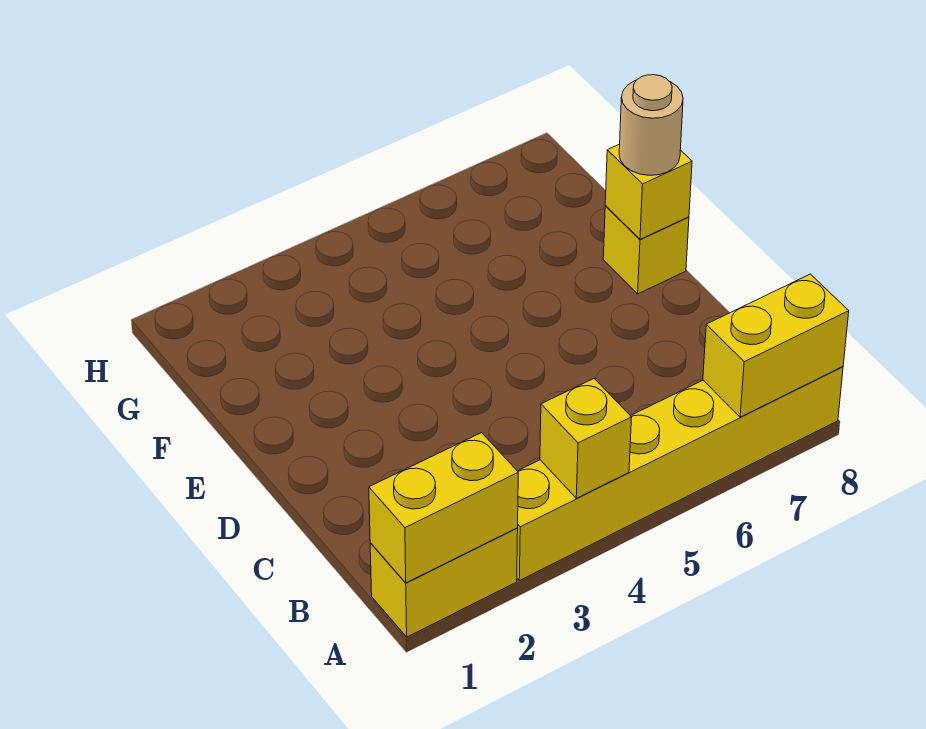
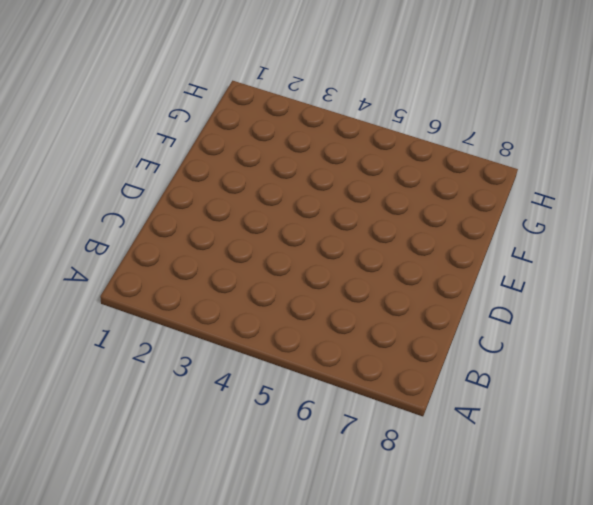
none -> yellow brick A1:A2 level 1
none -> yellow brick A3:A8 level 1

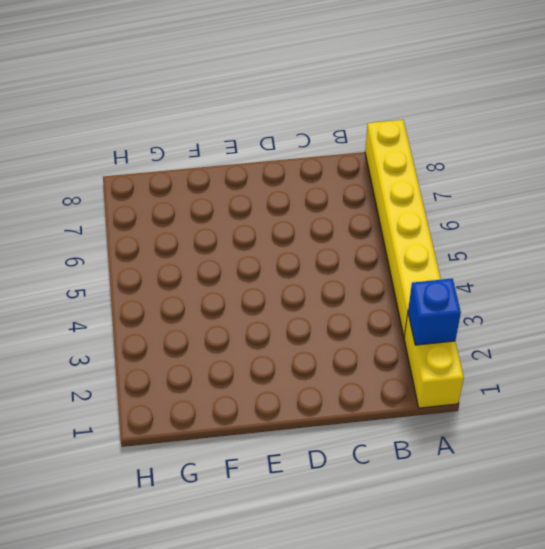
blue brick A2 level 2 -> yellow brick A1:A2 level 2
none -> yellow brick E8 level 1
none -> yellow brick A4 level 2

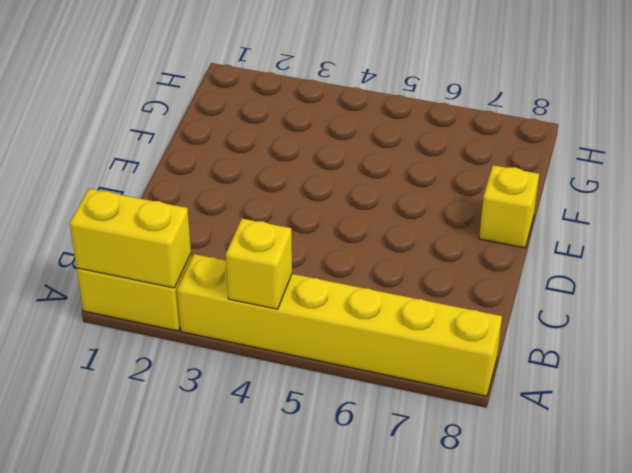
none -> yellow brick A7:A8 level 2
none -> yellow brick E8 level 2

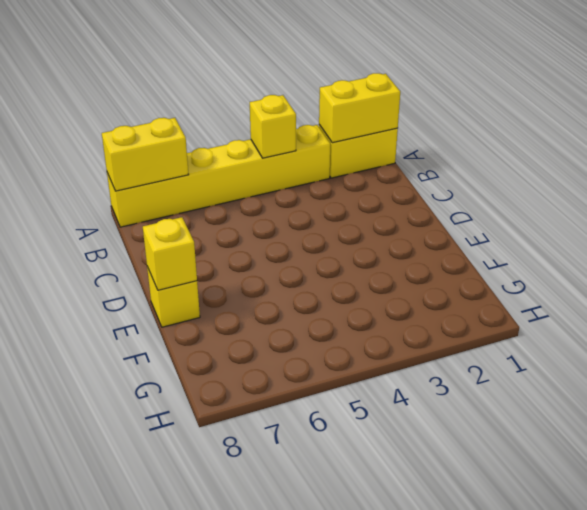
none -> tan round brick E8 level 3

